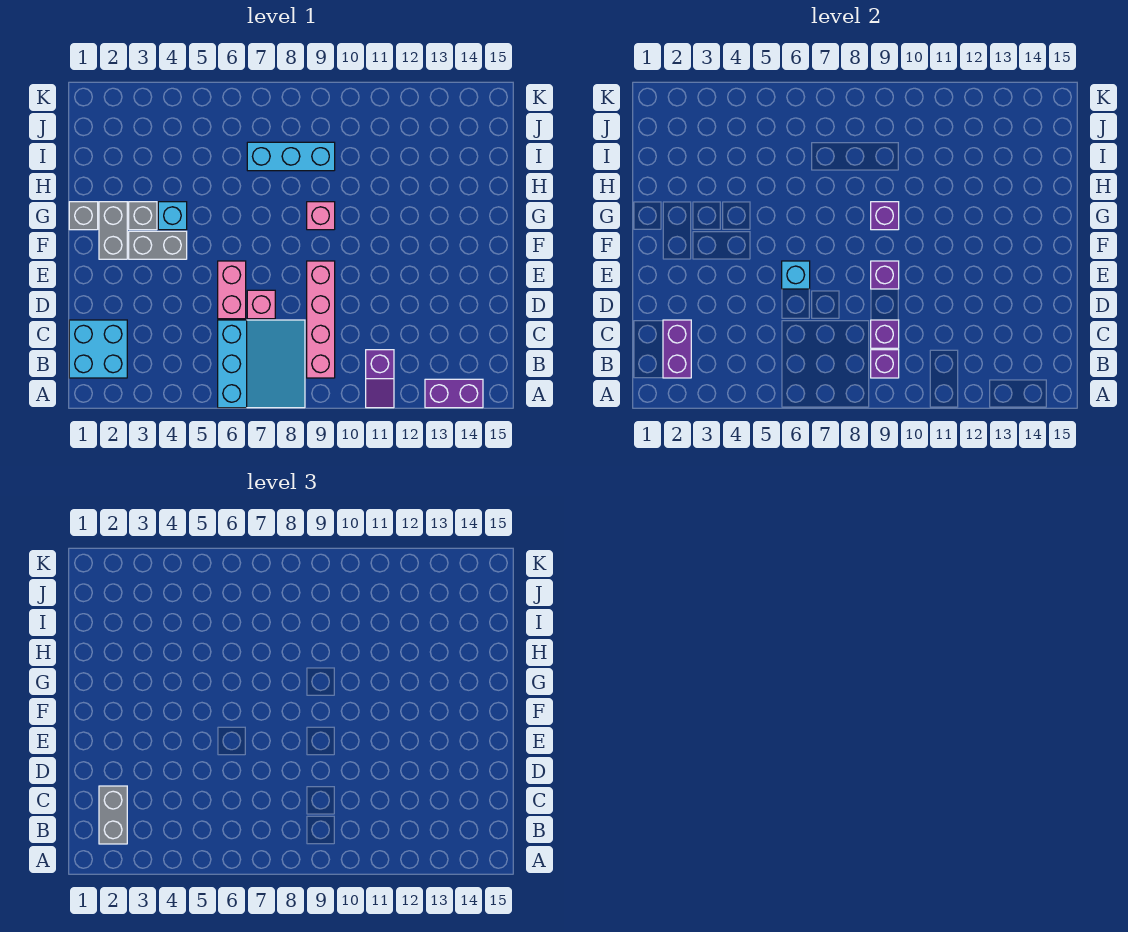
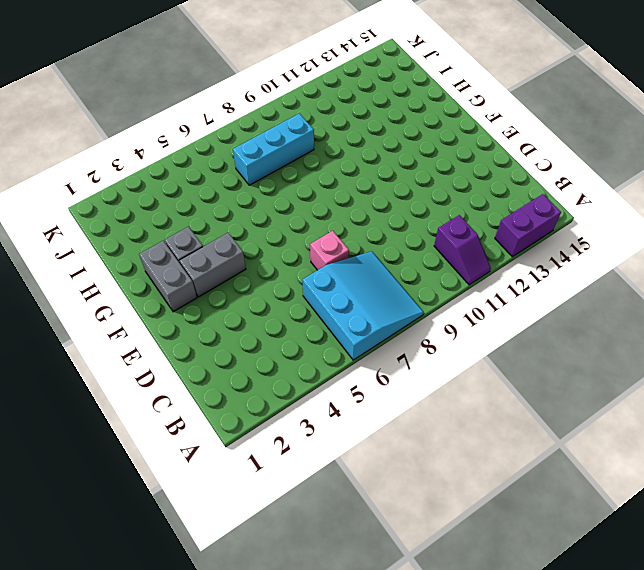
none -> cyan brick B1:C2 level 1
none -> pink brick B9:E9 level 1
none -> pink brick D6:E6 level 1

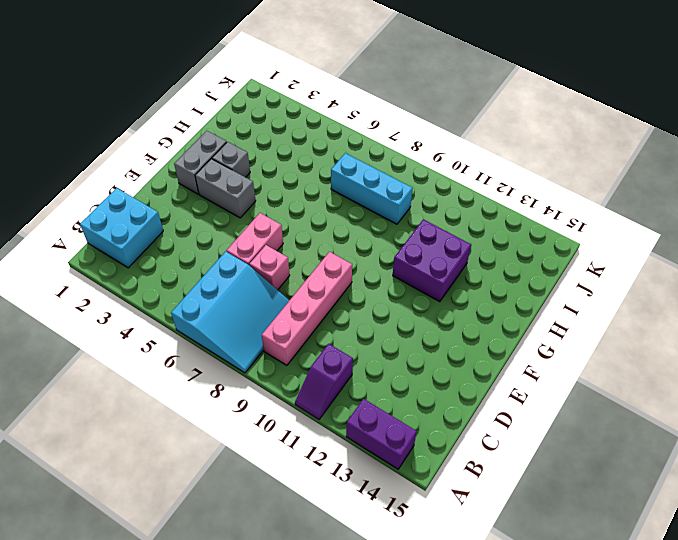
purple brick G11:H12 level 1 -> none
none -> grey brick G1 level 1
none -> cyan brick G4 level 1
none -> pink brick G9 level 1

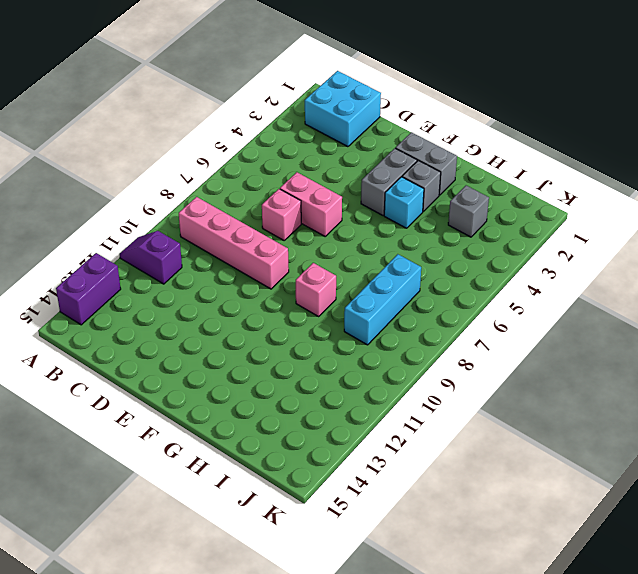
grey brick I3 level 1 -> grey brick G1 level 1
none -> cyan slope A6:C8 level 1 top 6
none -> purple brick B2:C2 level 2
none -> purple brick B9 level 2

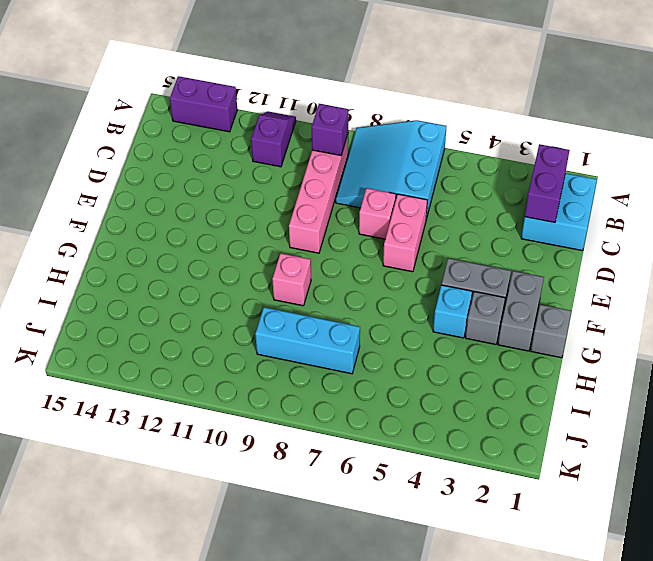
none -> purple brick C9 level 2
none -> cyan brick E6 level 2
none -> purple brick E9 level 2

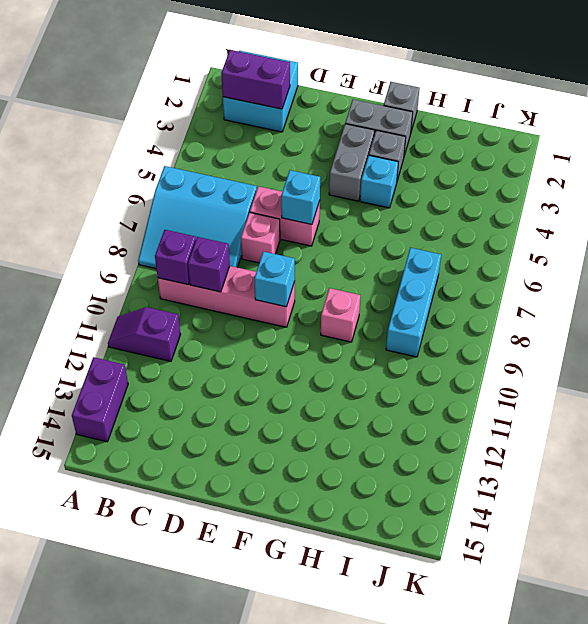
cyan brick E9 level 2 -> purple brick E9 level 2
none -> purple brick G9 level 2
none -> grey brick B2:C2 level 3

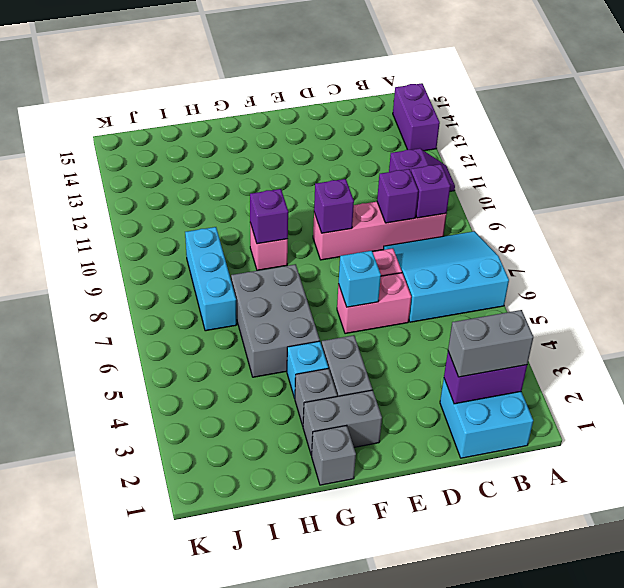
grey brick G5:H7 level 1 -> none

